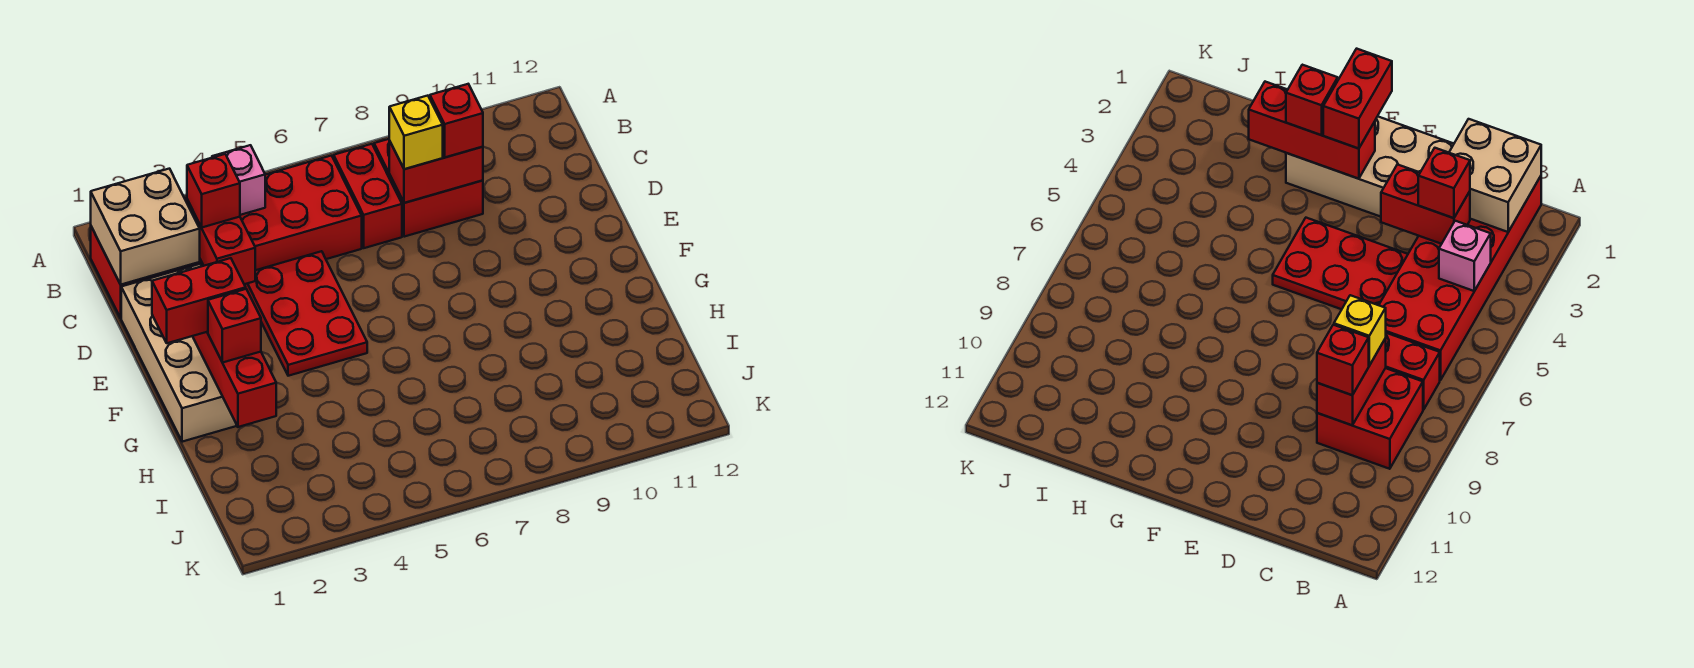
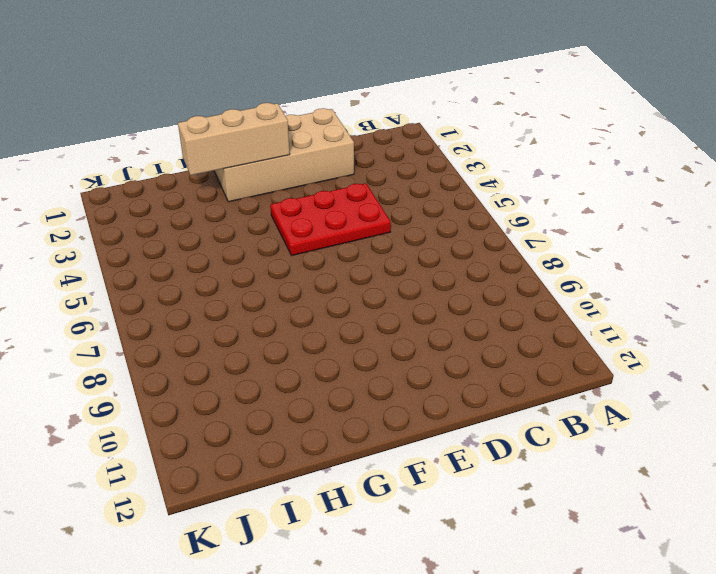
tan brick F2:H2 level 2 -> red brick F2:H2 level 2
none -> red brick B1:C6 level 1
none -> red brick B7:C7 level 1
none -> red brick B8:C9 level 1

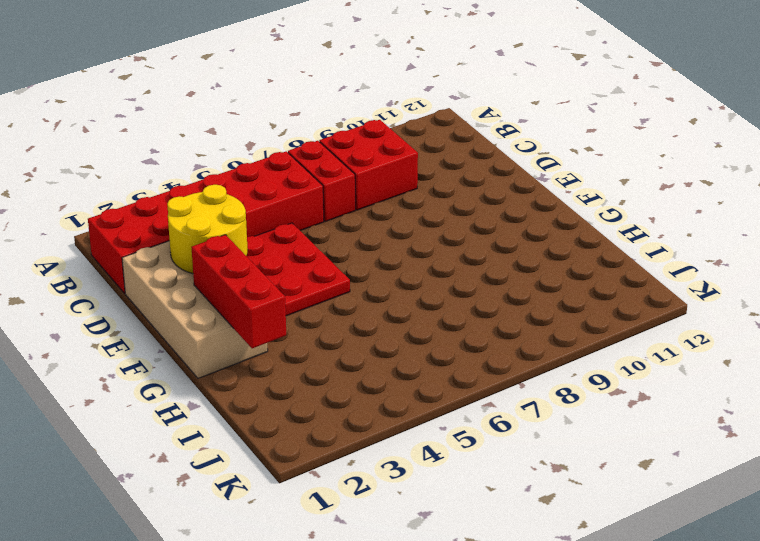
yellow round brick D2:E3 level 2 -> red brick C3:D3 level 2
none -> tan brick B1:C2 level 2
none -> pink brick B4 level 2
none -> red brick C8:C9 level 2

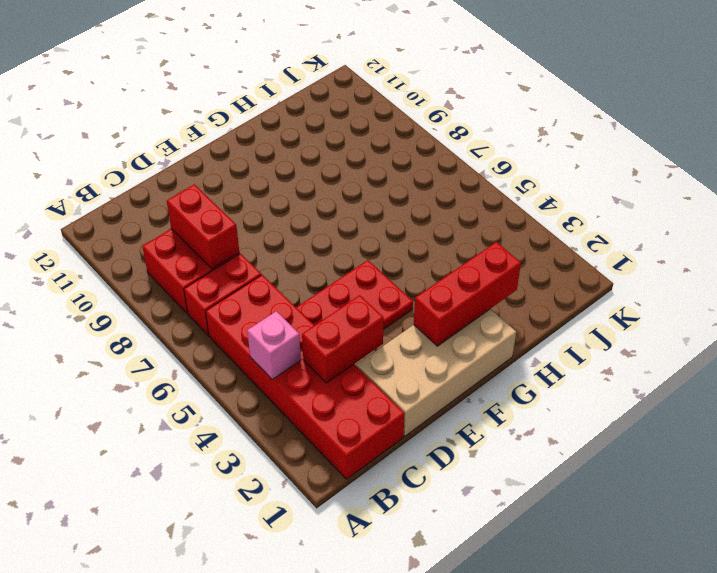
none -> tan brick B1:C2 level 2
none -> red brick C3 level 3
none -> yellow brick C8 level 3

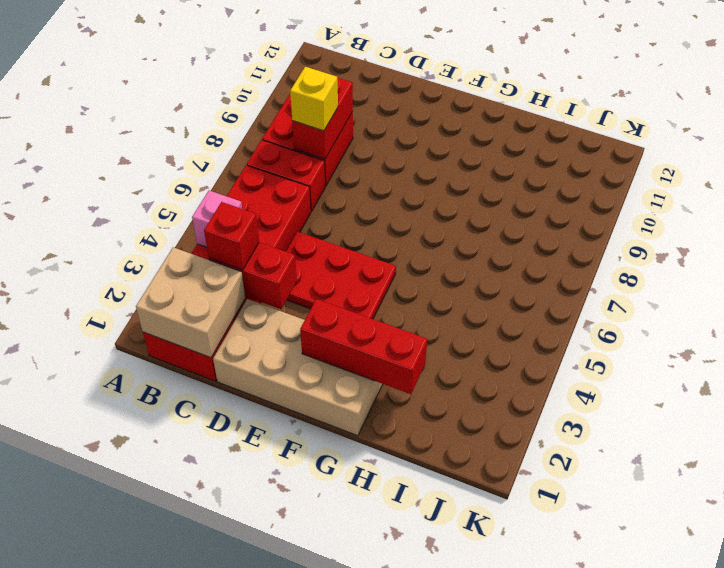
none -> red brick C9 level 3
none -> red brick F1:F2 level 3
none -> red brick G2 level 3

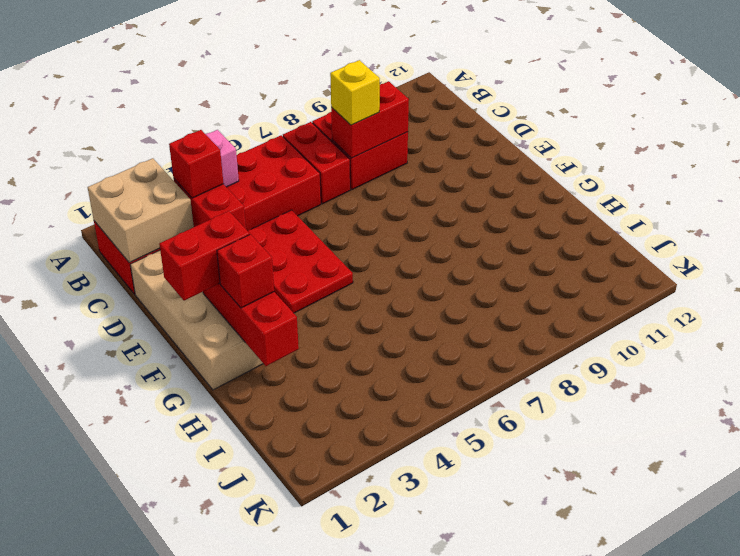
none -> red brick C9 level 3

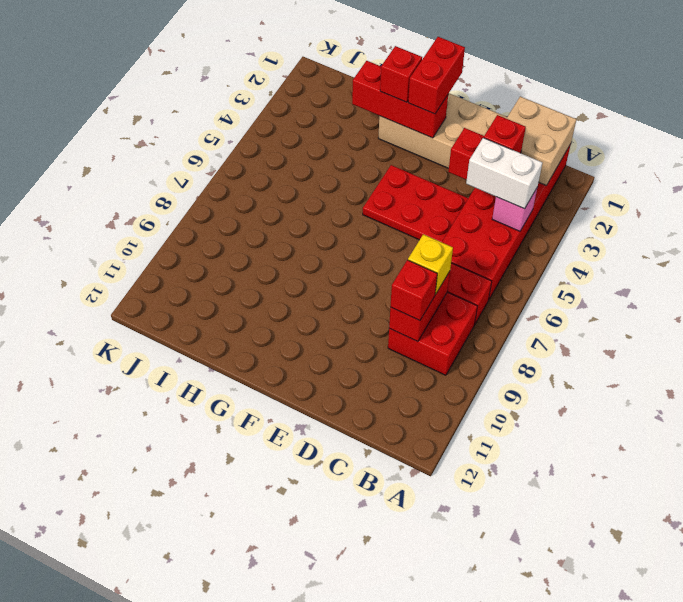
white brick B4:C4 level 3 -> none

